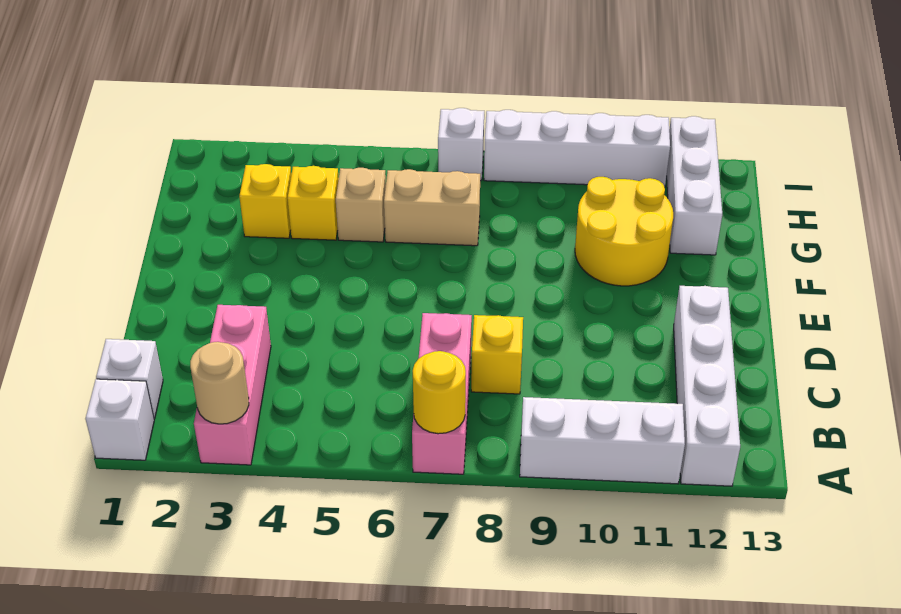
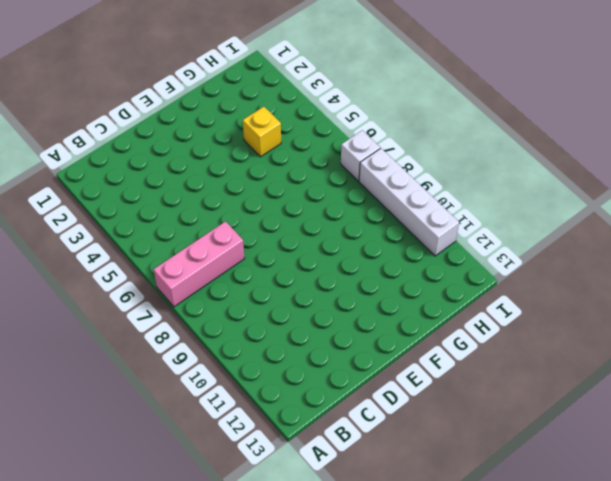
none -> white brick A1 level 1
none -> pink brick A3:C3 level 1
none -> white brick A9:A11 level 1

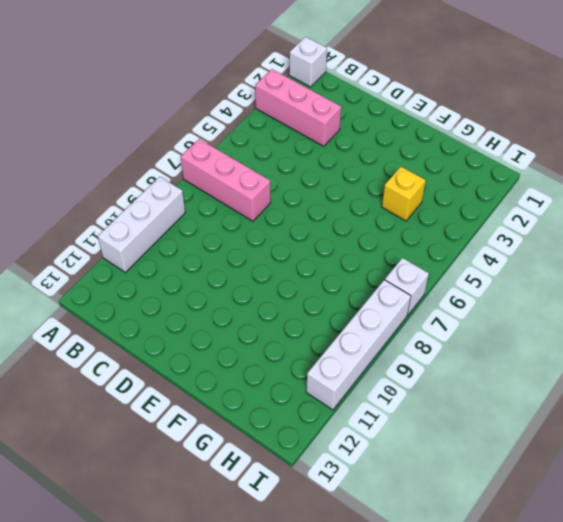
none -> white brick A12:D12 level 1
none -> white brick B1 level 1
none -> yellow brick C8 level 1

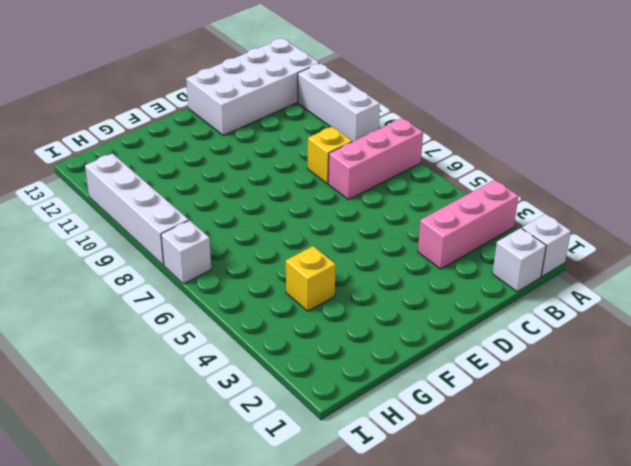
white brick A12:D13 level 1 -> white brick A12:D12 level 1
none -> yellow round brick F10:G11 level 1
none -> yellow brick G3 level 1
none -> tan brick G5 level 1

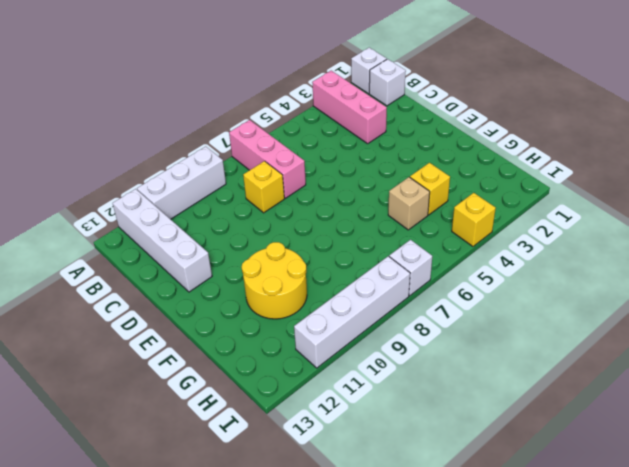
yellow brick I4 level 1 -> yellow brick G3 level 1
none -> tan brick G6:G7 level 1
none -> white brick G12:I12 level 1
none -> tan round brick A3 level 2

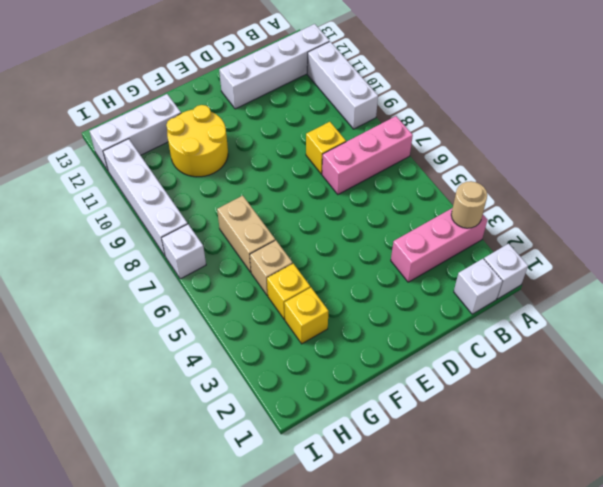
none -> yellow round brick A7 level 2

